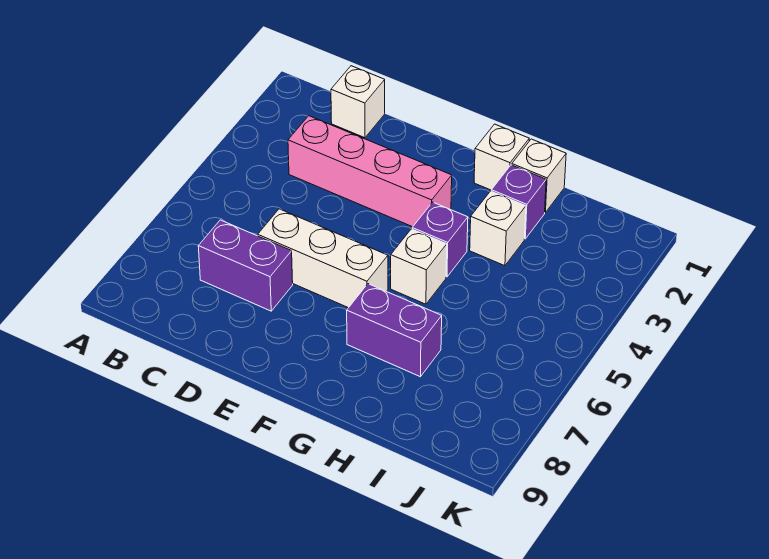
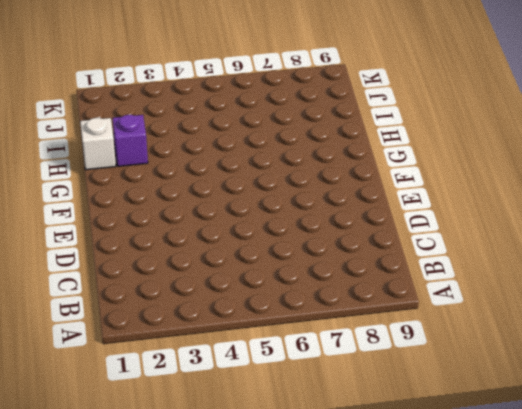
none -> white brick C1 level 1
none -> pink brick C3:F3 level 1

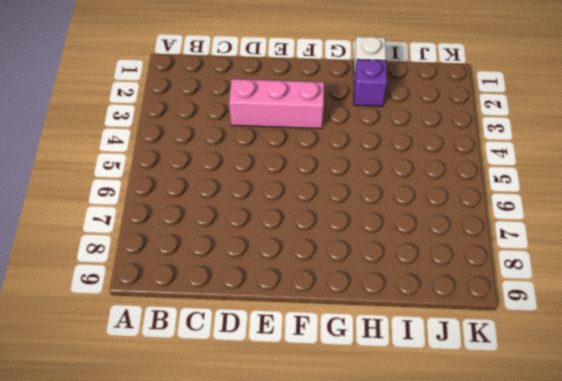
pink brick D3:F3 level 1 -> pink brick C3:F3 level 1
none -> white brick C1 level 1
none -> purple brick C7:D7 level 1

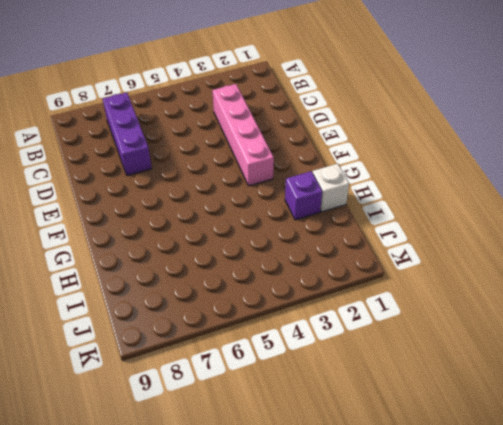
purple brick B7:D7 level 1 -> purple brick C7:D7 level 1
none -> white brick C1 level 1
none -> white brick D6:F6 level 1

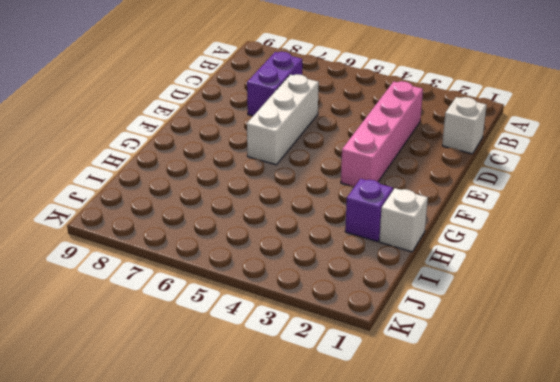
none -> white brick G1 level 1
none -> purple brick G4 level 1

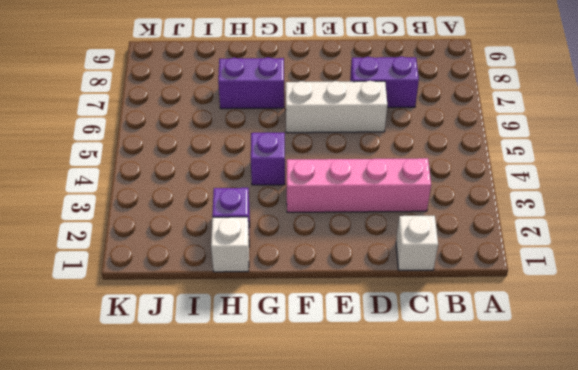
none -> white brick G1 level 1
none -> white brick G5 level 1

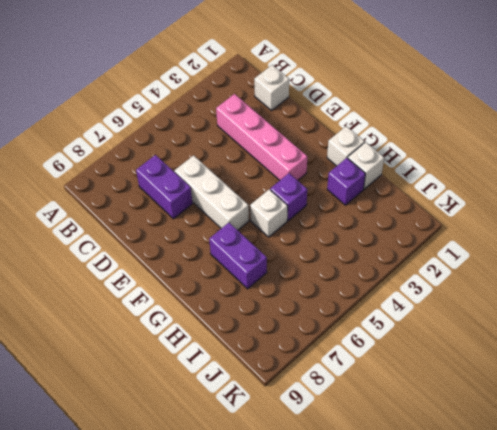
none -> white brick H3 level 1

